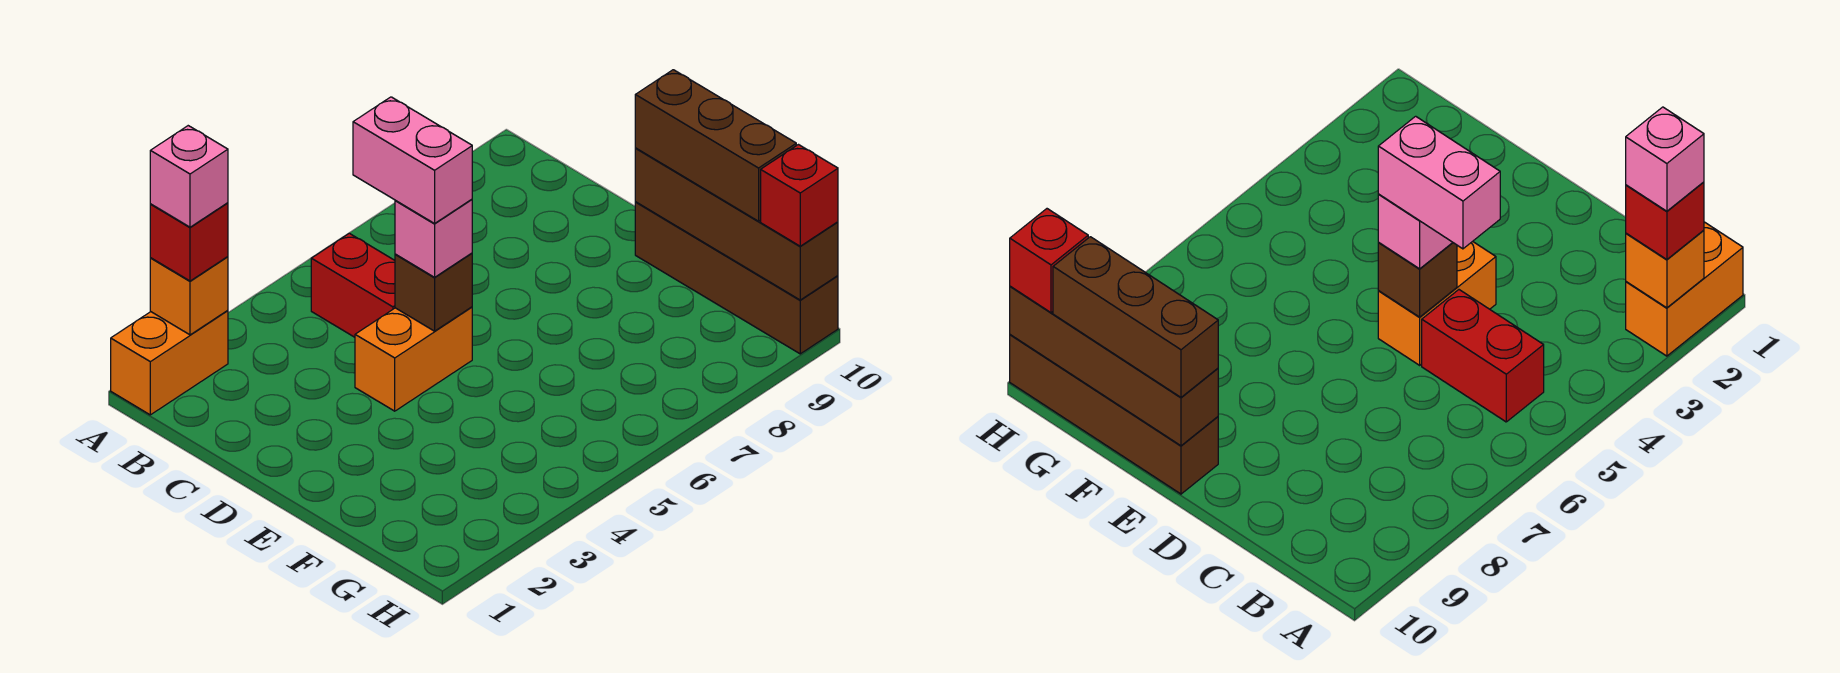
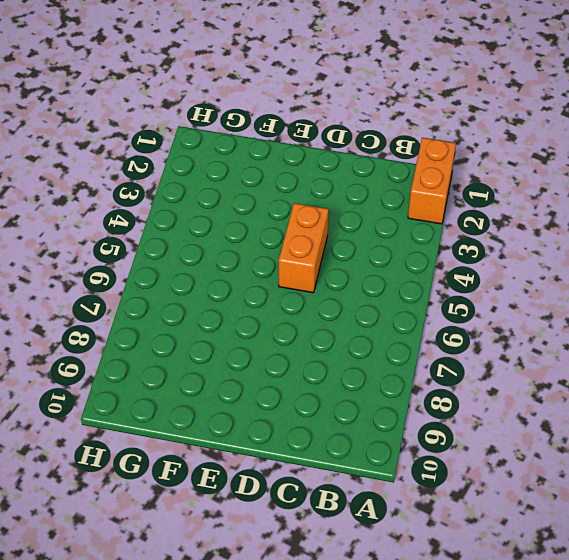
none -> red brick B5:C5 level 1
none -> brown brick E10:H10 level 1
none -> orange brick A2 level 2

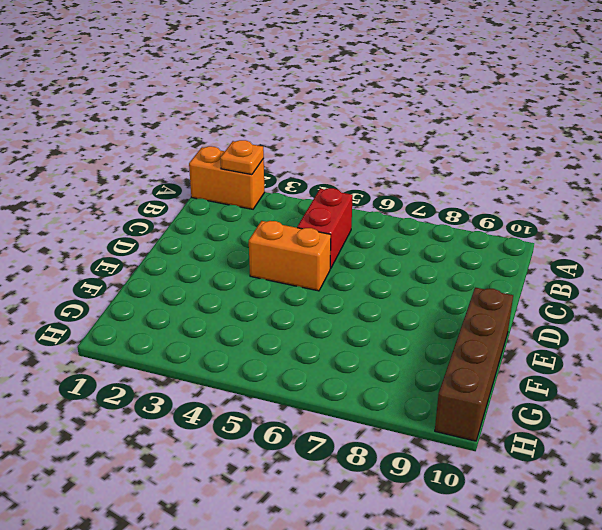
orange plate A2 level 2 -> orange brick A2 level 2
none -> brown brick D5 level 2
none -> brown brick E10:H10 level 2
none -> red brick A2 level 3

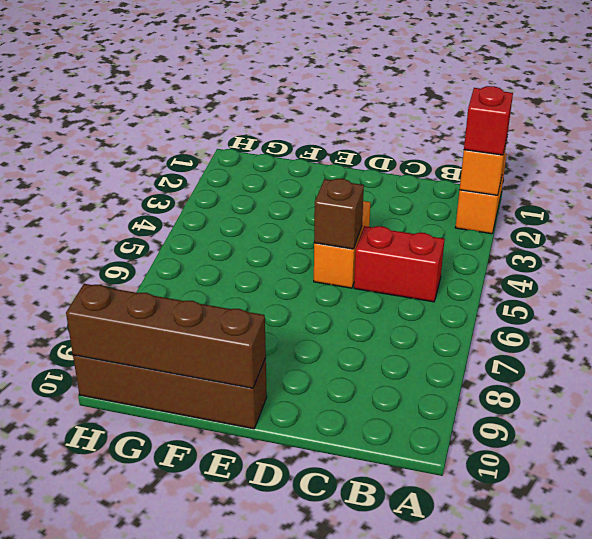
none -> pink brick D5 level 3
none -> brown brick E10:G10 level 3
none -> red brick H10 level 3

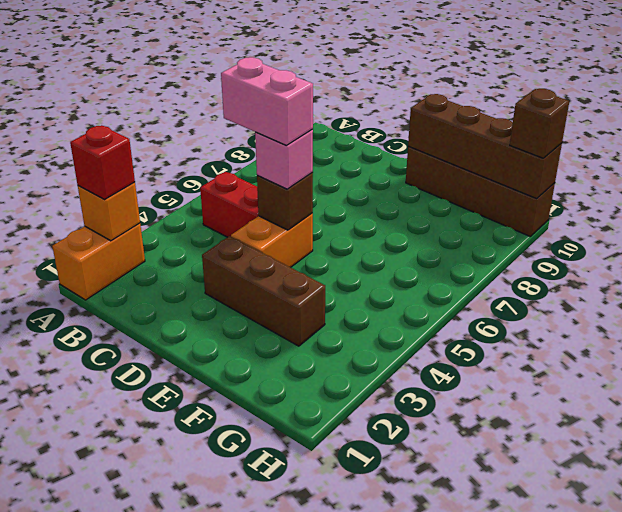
brown brick D3:F3 level 1 -> brown brick E10:G10 level 3
brown brick H10 level 3 -> red brick H10 level 3
none -> pink brick A2 level 4

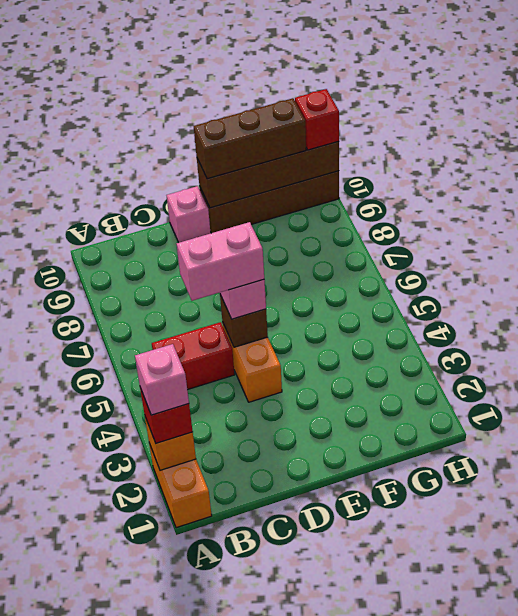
pink brick D10 level 1 -> none

